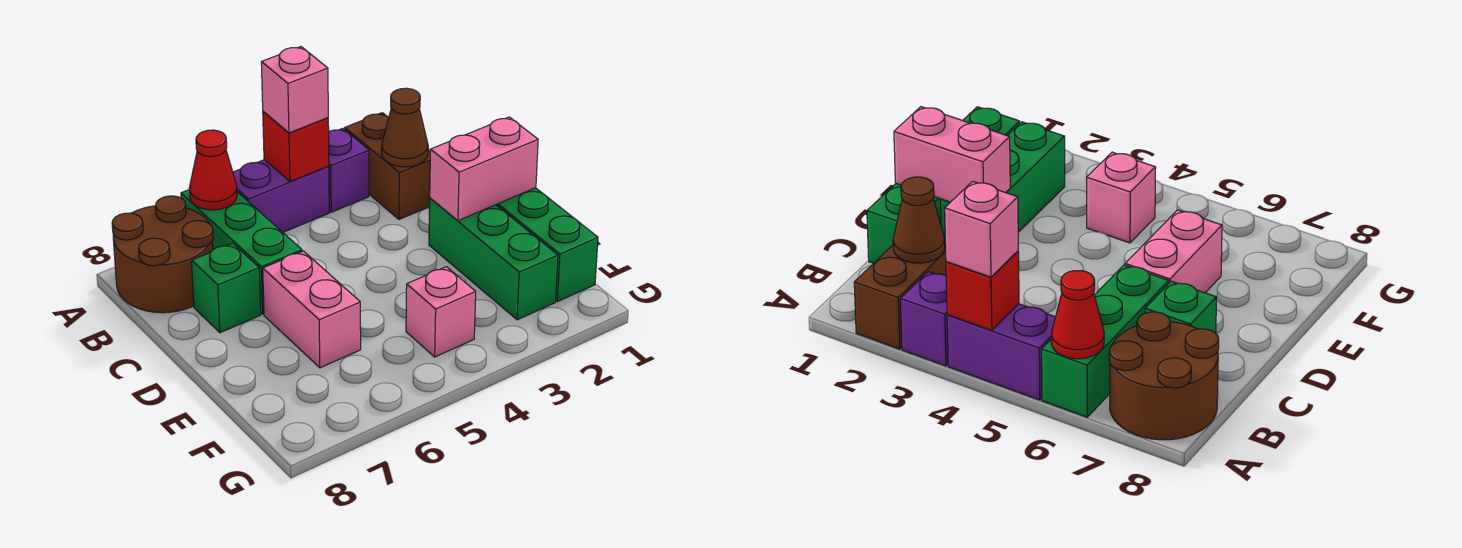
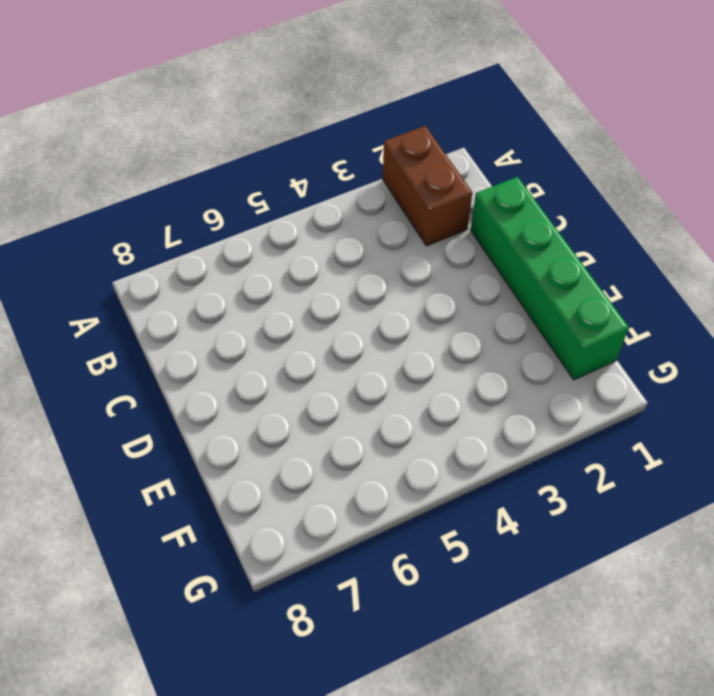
none -> purple brick A3 level 1
none -> purple brick A4:A5 level 1
none -> green brick A6:C6 level 1

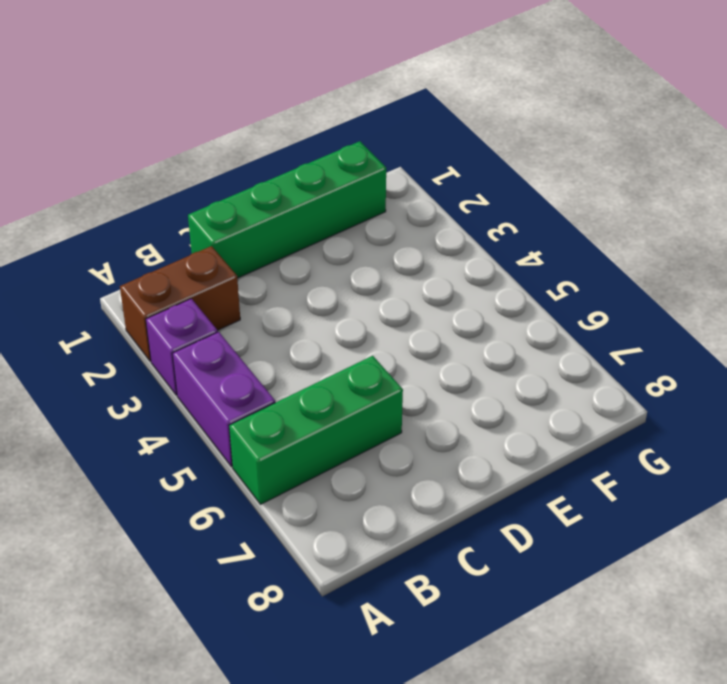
none -> brown round brick A7:B8 level 1
none -> green brick C7 level 1
none -> green brick D2:F2 level 1

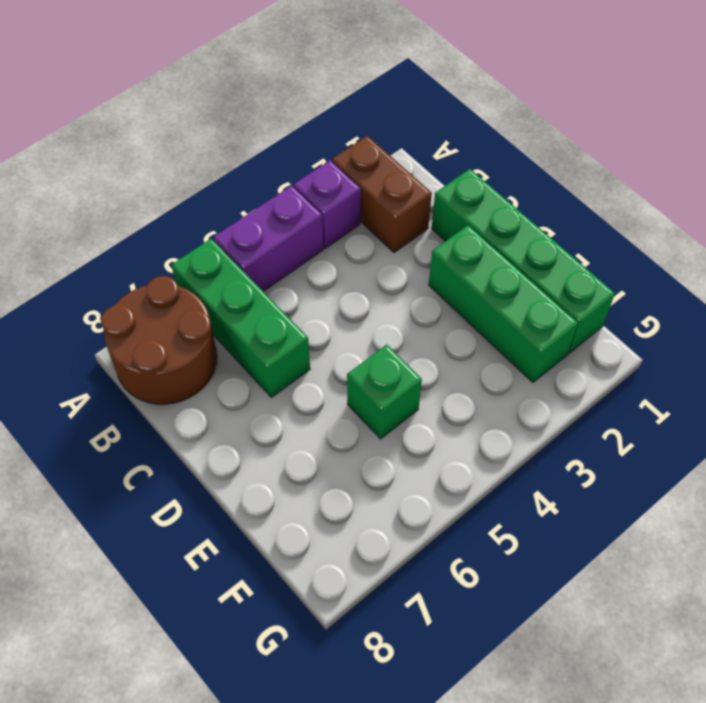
green brick E5 level 1 -> green brick C7 level 1
none -> pink brick D6:E6 level 1
none -> pink brick F4 level 1
none -> red brick A4 level 2

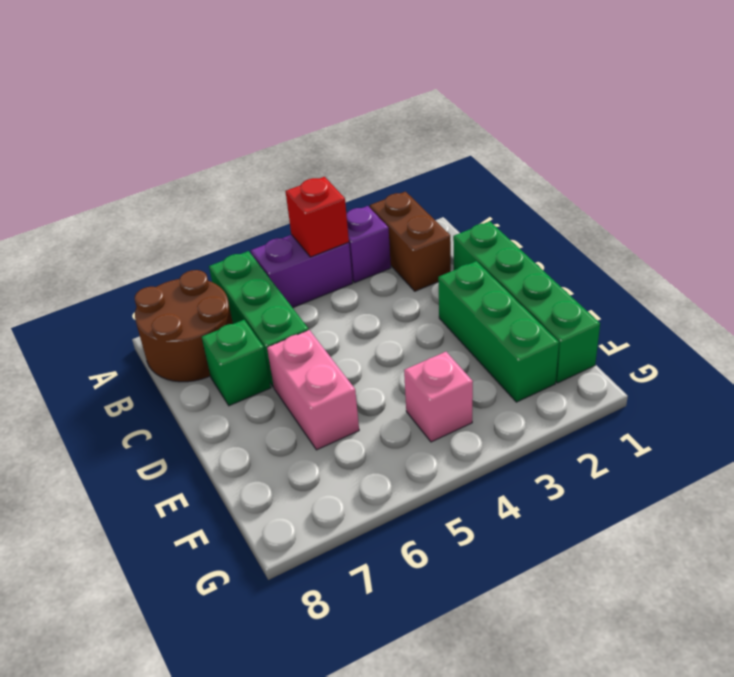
none -> red cone A6 level 2
none -> brown cone B2 level 2
none -> pink brick D1:D2 level 2

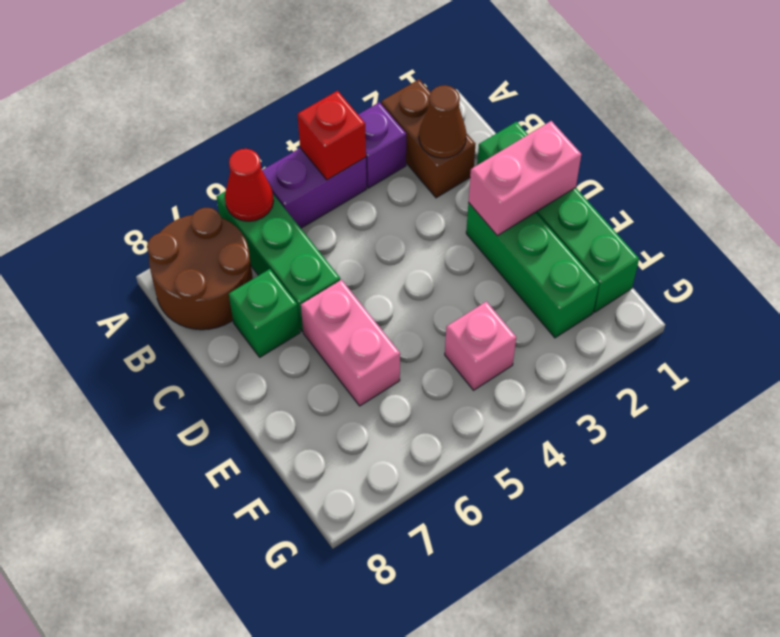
none -> pink brick A4 level 3

